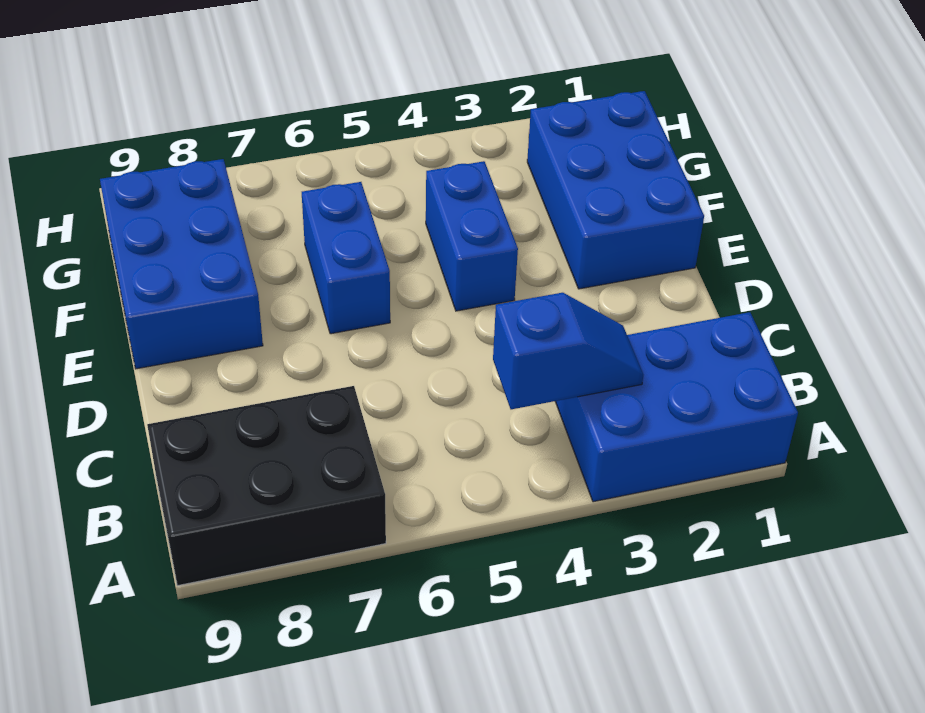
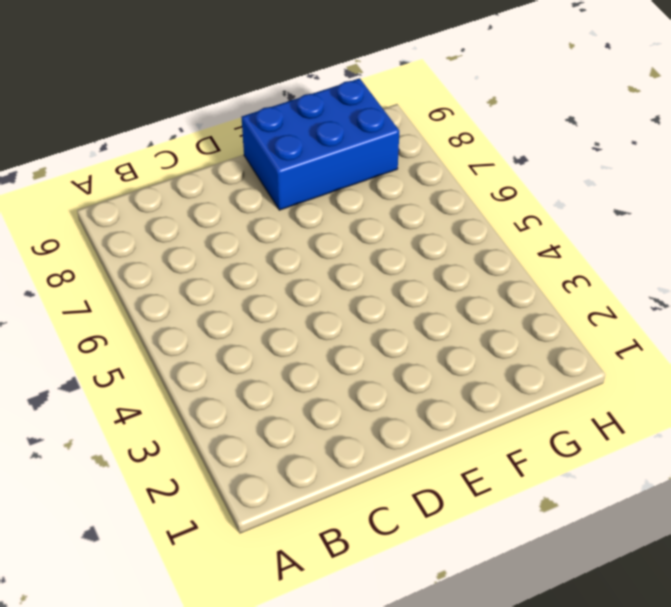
none -> blue brick A1:B3 level 1
none -> black brick A7:B9 level 1

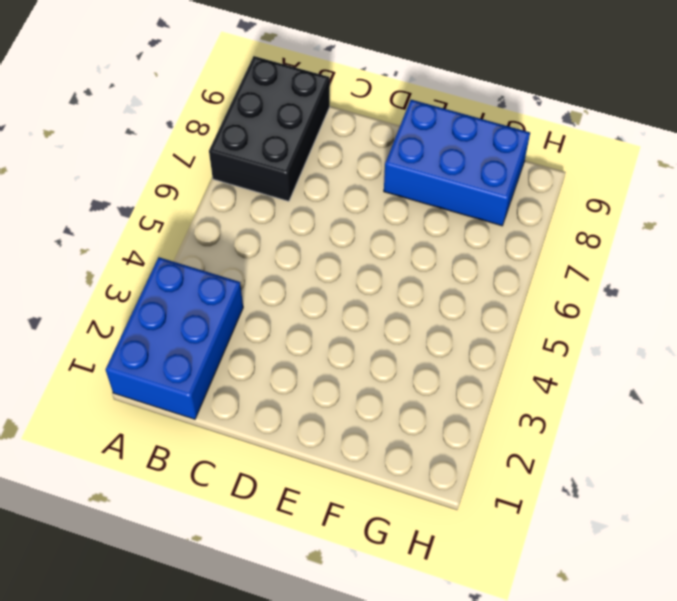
none -> blue brick E1:G2 level 1
none -> blue brick E4:F4 level 1

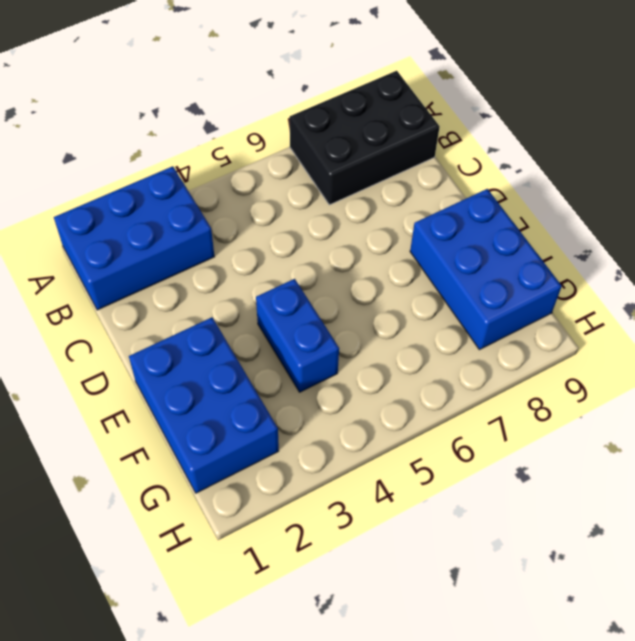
none -> blue brick E6:F6 level 1
none -> blue slope B3:B4 level 2 top 4

